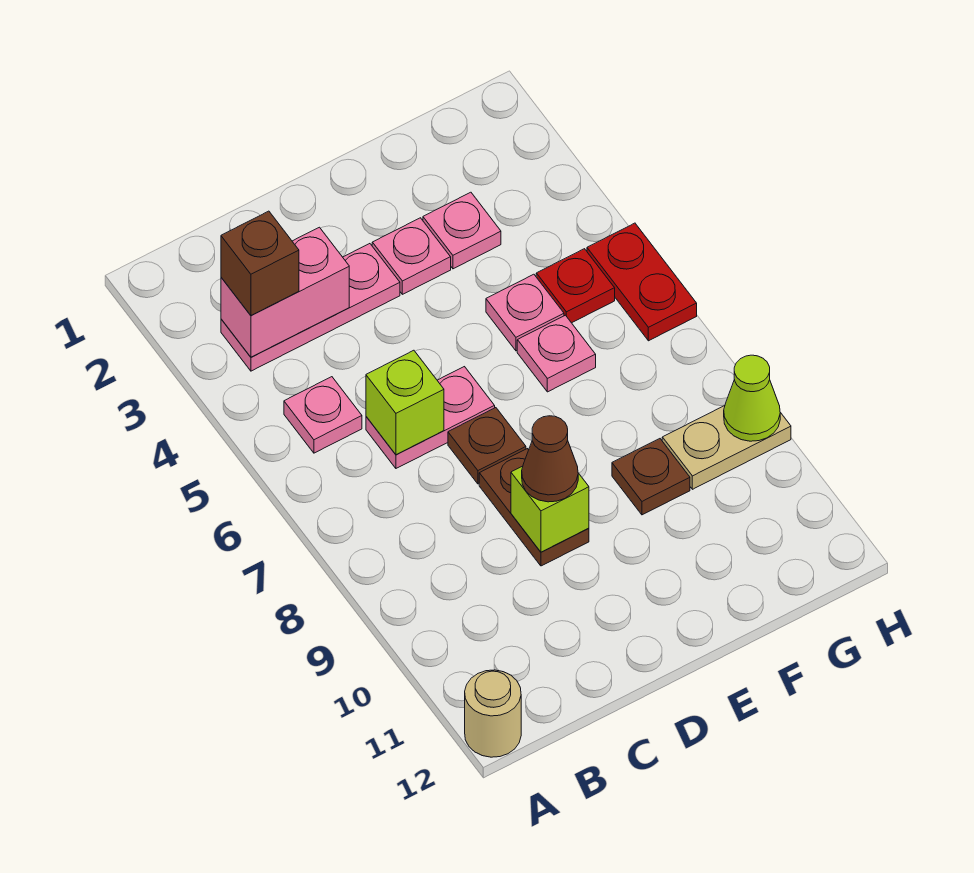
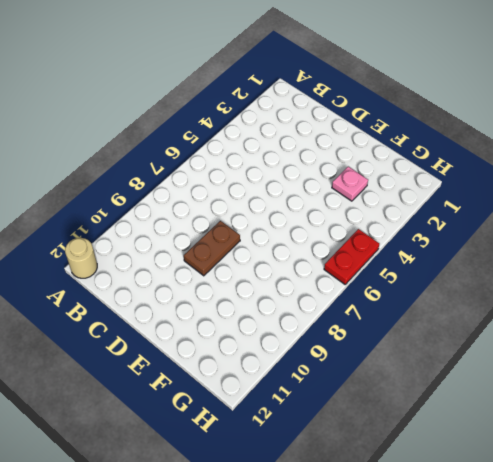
none -> pink plate B3:D3 level 1
none -> pink plate B5 level 1
none -> pink plate C6:D6 level 1

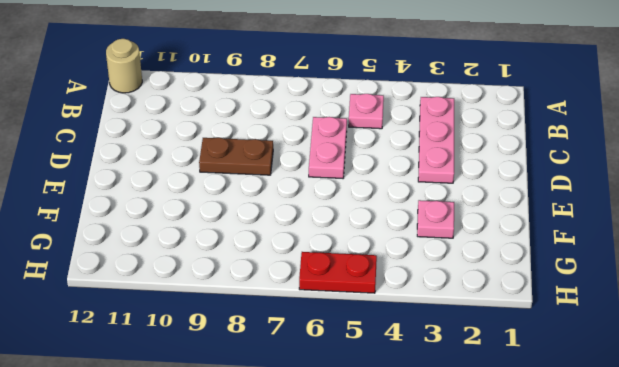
none -> brown plate D7 level 1
none -> pink plate E3 level 1
none -> pink plate F5 level 1

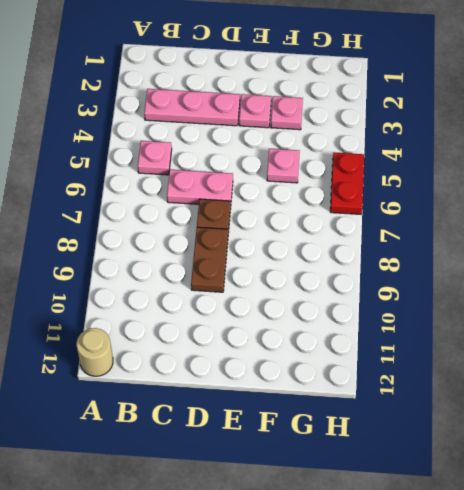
none -> pink plate F6 level 1
none -> brown plate F9 level 1
none -> red plate G5 level 1

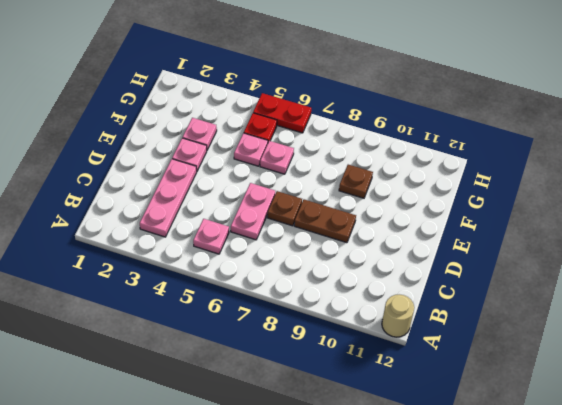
none -> tan plate G9:H9 level 1
none -> pink brick B3:C3 level 2
none -> lime brick C6 level 2

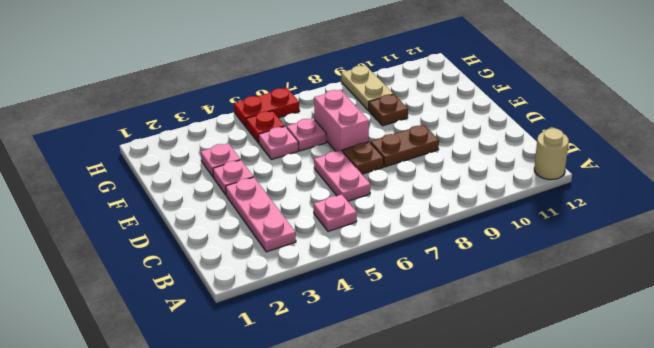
pink brick E7:F7 level 1 -> pink brick B3:C3 level 2
none -> lime brick C6 level 2
none -> lime brick D9 level 2
none -> lime cone H9 level 2

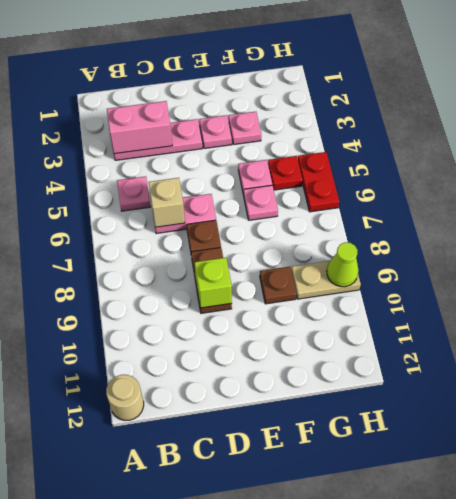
tan brick C6 level 2 -> lime brick C6 level 2
none -> brown brick B3 level 3
none -> brown cone D9 level 3

